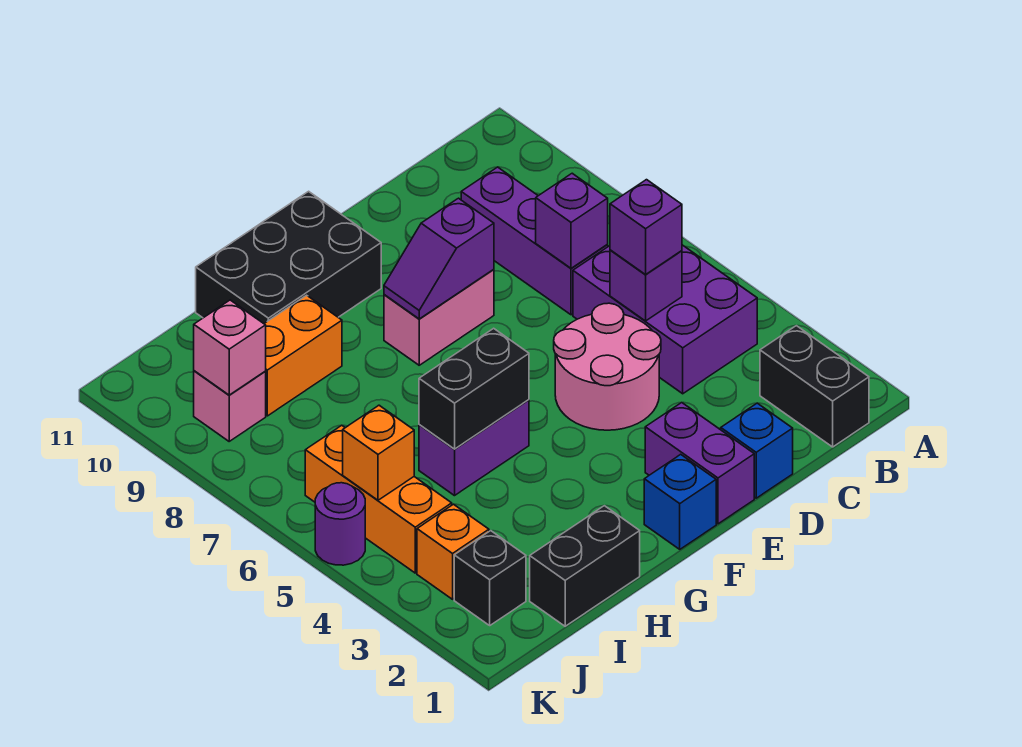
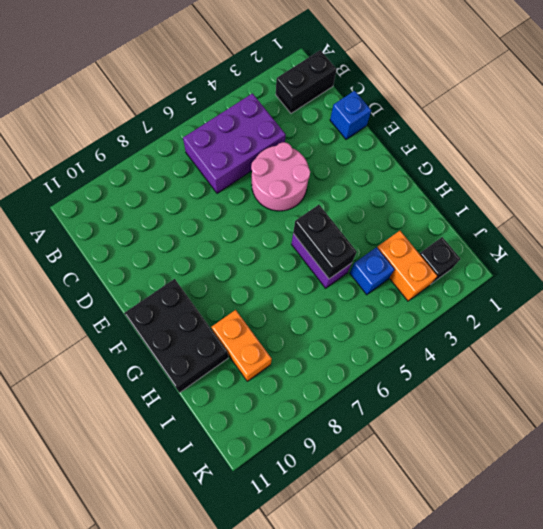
orange brick I3:J3 level 1 -> orange brick J3 level 1
blue brick I4 level 1 -> blue brick F1 level 1
none -> purple brick C7:C9 level 1
none -> purple brick E1:E2 level 1
none -> pink brick E8:F8 level 1

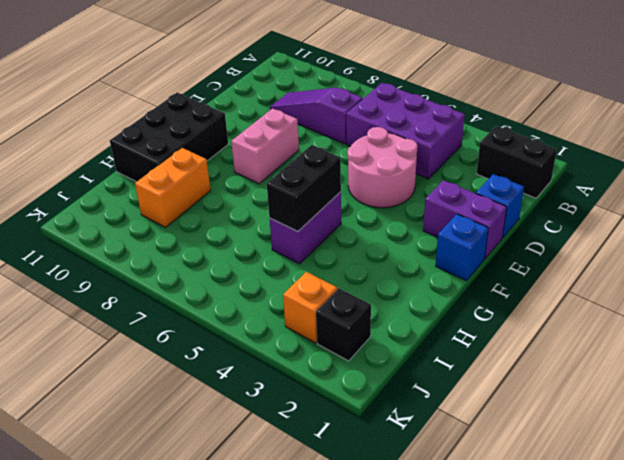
purple slope C7:C9 level 1 top 7 -> purple brick C7:C9 level 1
none -> black brick H1:I1 level 1
none -> orange brick J4:J6 level 1
none -> pink brick J9 level 1

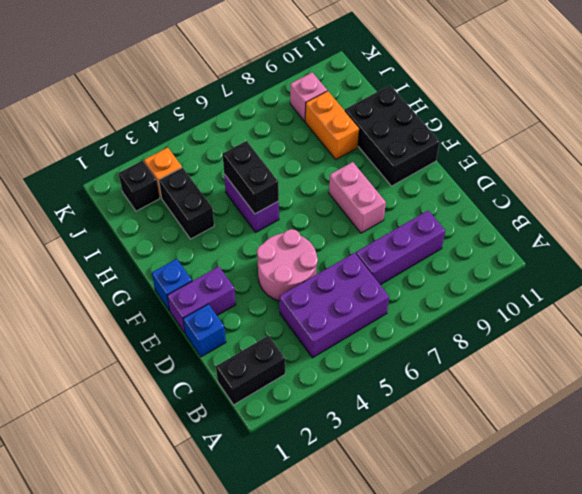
black brick H3:I3 level 1 -> black brick H1:I1 level 1
none -> orange brick J4:J6 level 1
none -> purple round brick K5 level 1
none -> purple brick C5 level 2

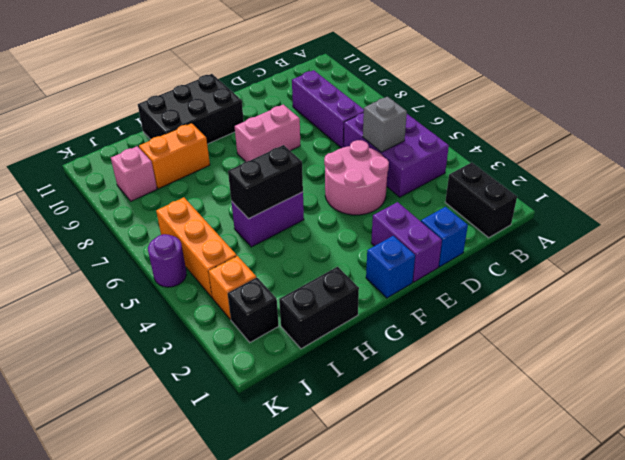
grey brick C5 level 2 -> purple brick C5 level 2
none -> purple brick C7 level 2
none -> purple slope E8:F8 level 2 top E
none -> orange brick J5 level 2

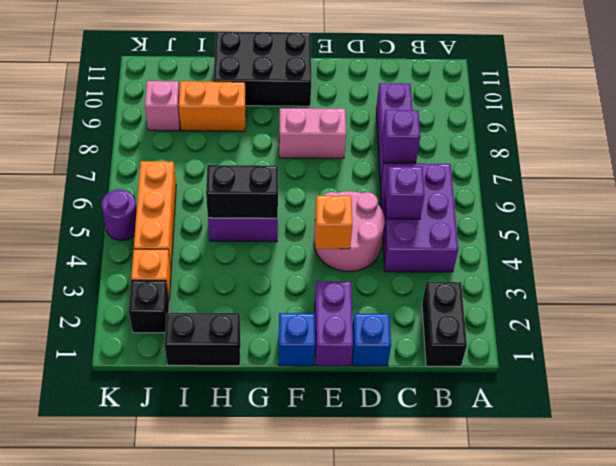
orange brick E4 level 2 -> orange brick J5 level 2
none -> purple slope E8:F8 level 2 top E
none -> pink brick J9 level 2
none -> purple brick C5 level 3

